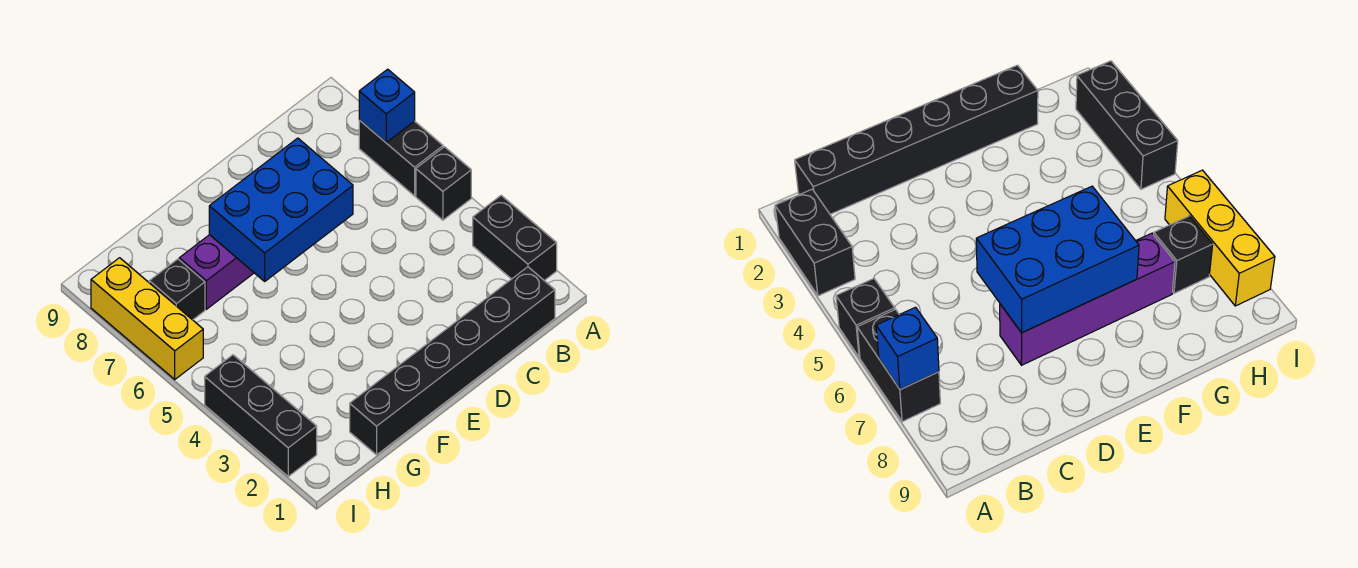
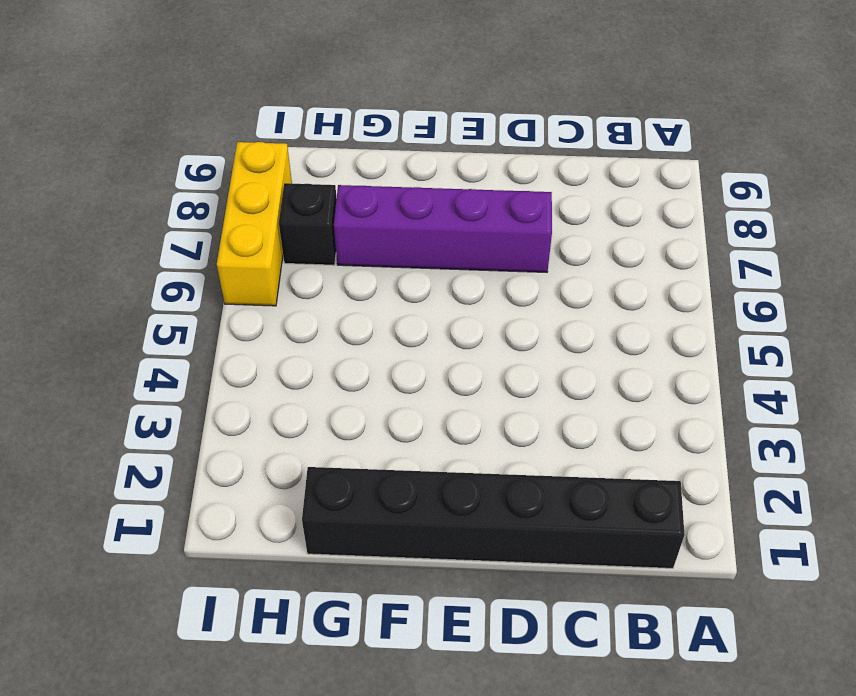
none -> black brick A2:A3 level 1
none -> black brick A5 level 1

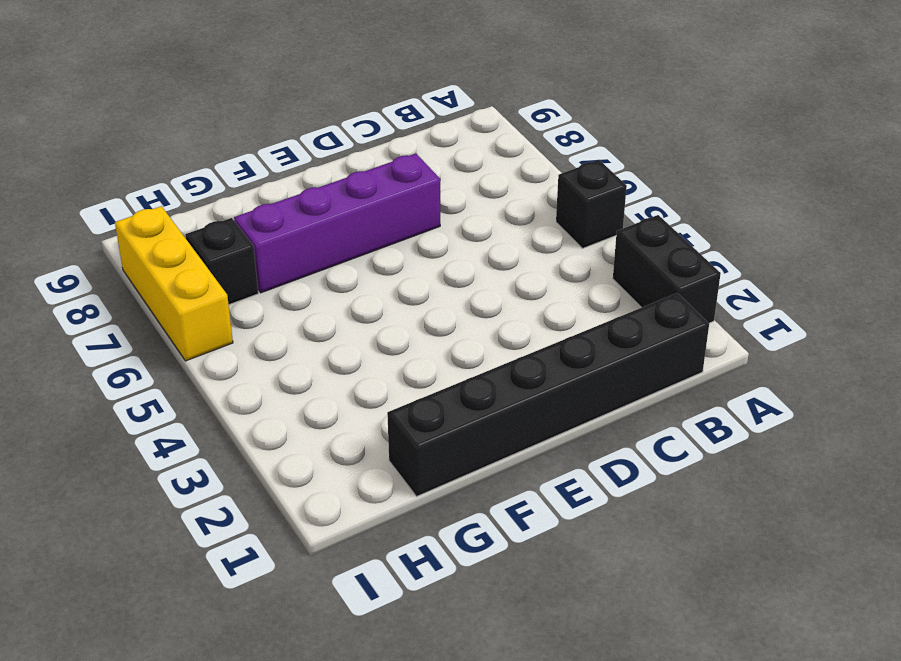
none -> black brick A6:A7 level 1
none -> black brick I2:I4 level 1

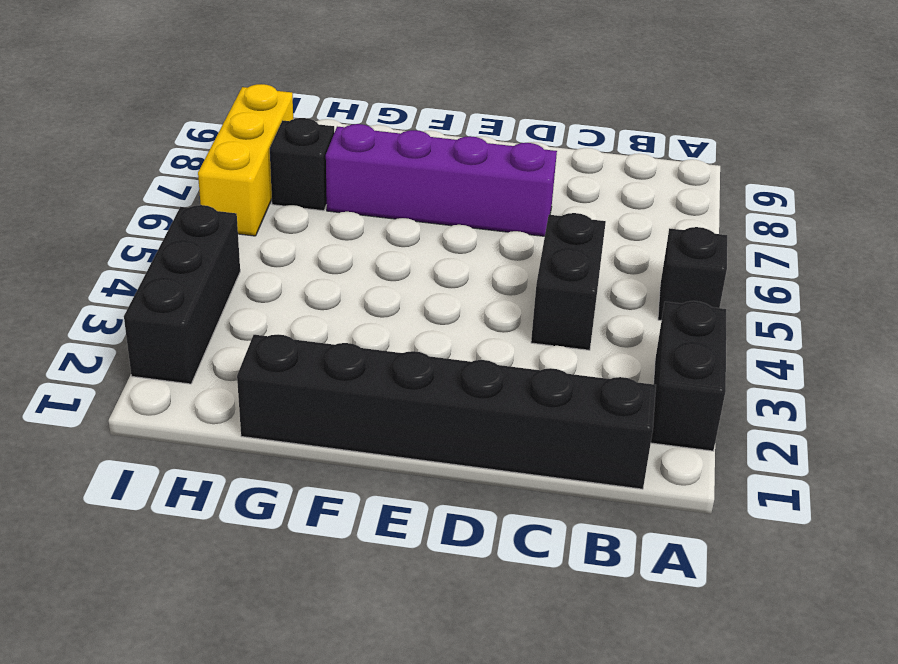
black brick C4:C5 level 1 -> black brick A6:A7 level 1
none -> blue brick A7 level 2
none -> blue brick D6:F7 level 2

